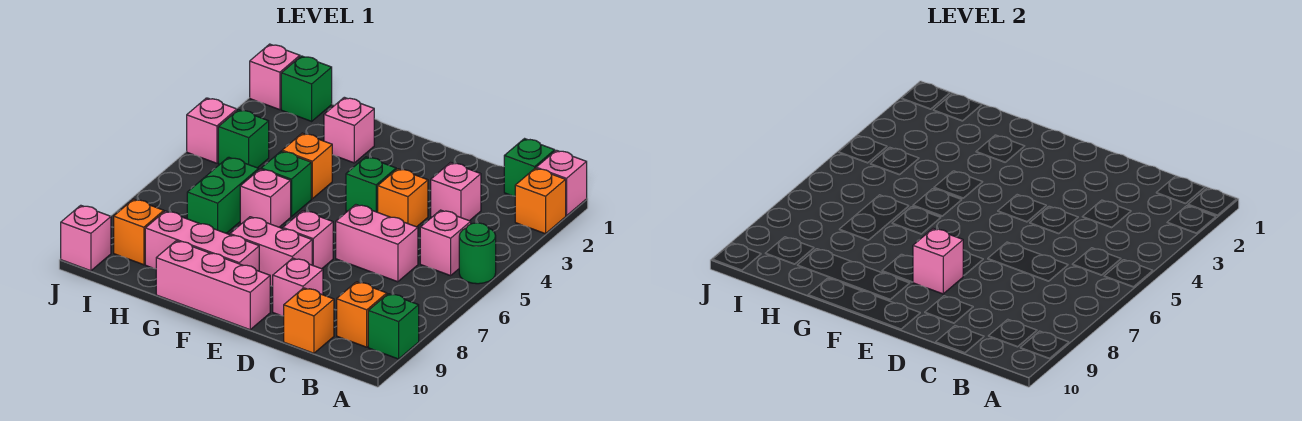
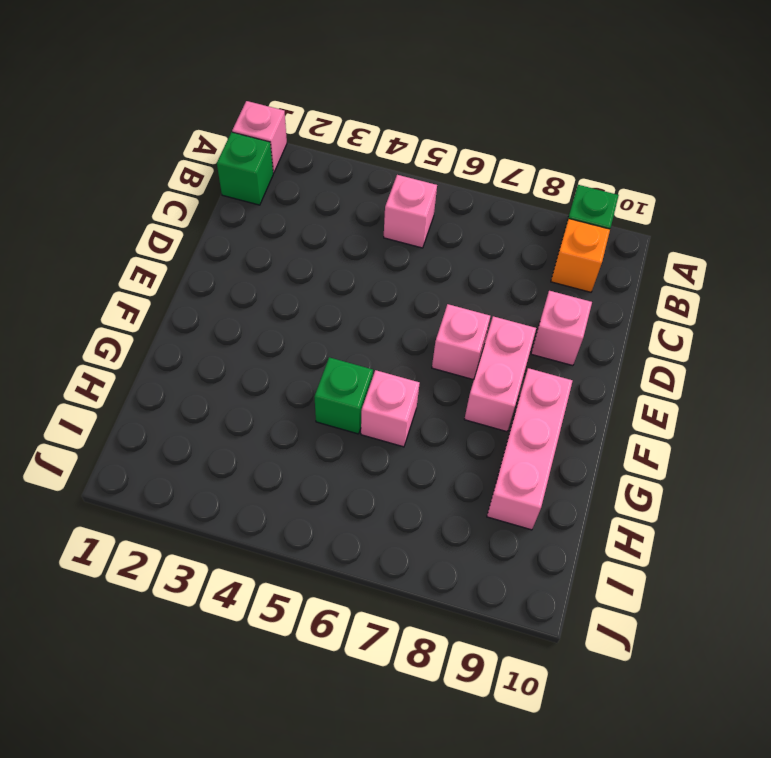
none -> orange brick A2 level 1
none -> green round brick A5 level 1
none -> pink brick C3 level 1

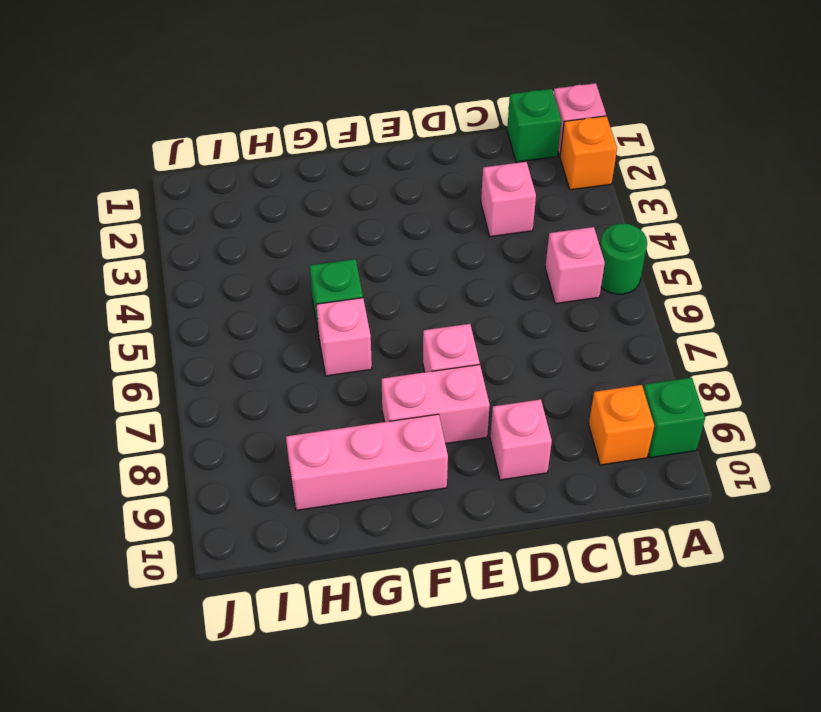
none -> pink brick C6:D6 level 1
none -> orange brick C10 level 1
none -> orange brick D4 level 1

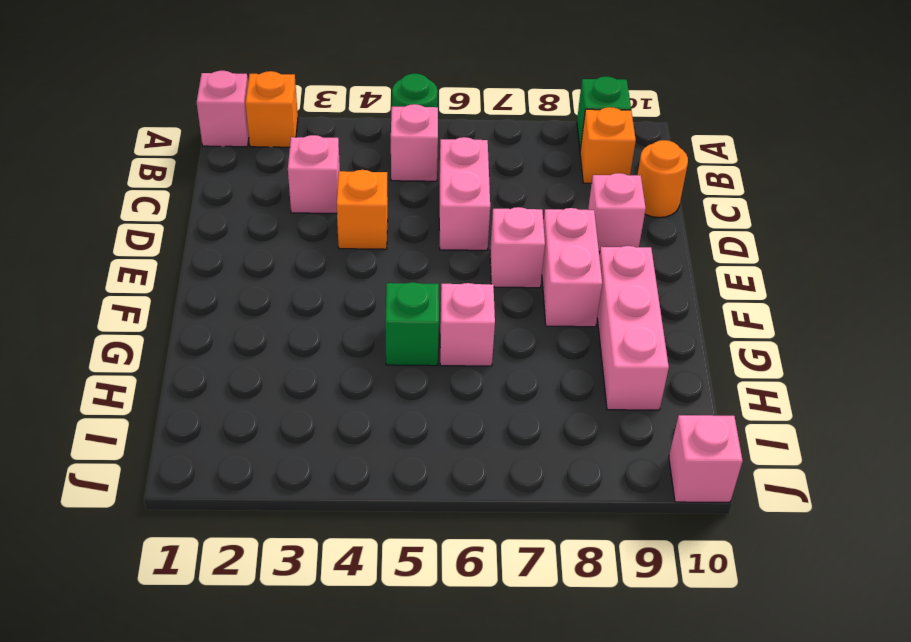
orange round brick C10 level 1 -> orange brick C10 level 1
none -> green brick B1 level 1
none -> green brick E4 level 1
none -> pink brick E10:G10 level 1

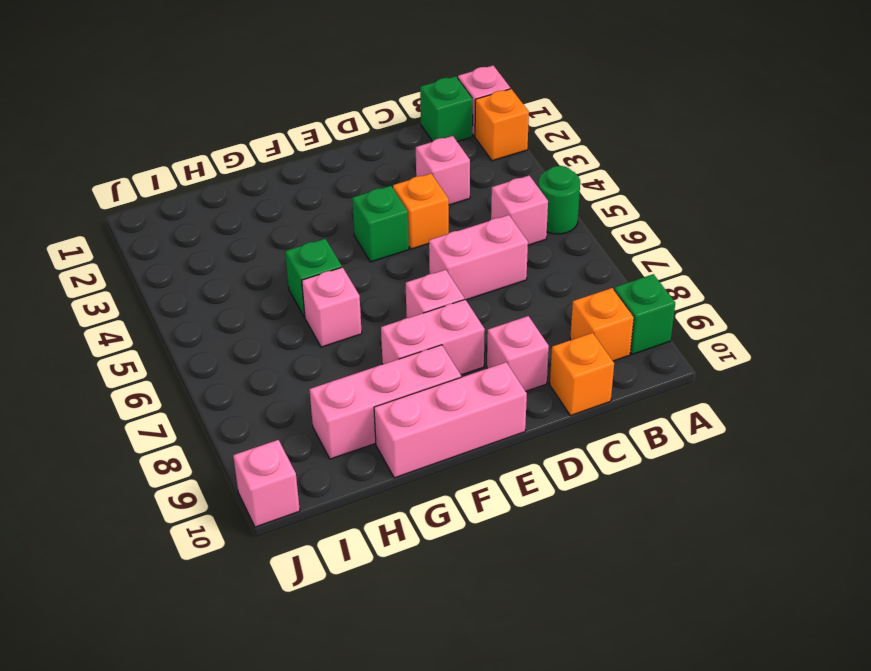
none -> pink brick G2 level 1
none -> orange brick G4 level 1
none -> green brick H6:H7 level 1

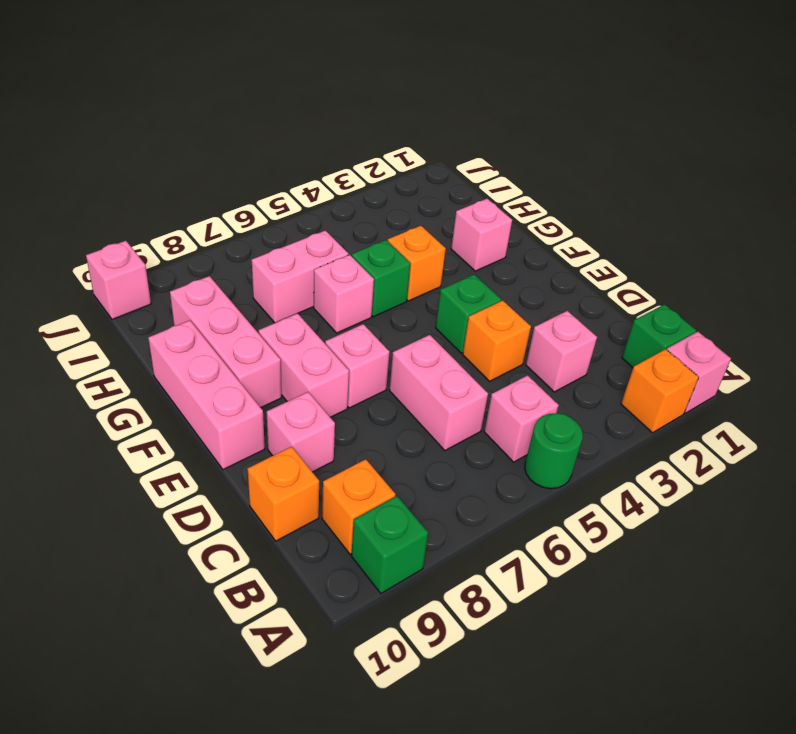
pink brick H6:H7 level 1 -> green brick H6:H7 level 1
none -> green brick I1 level 1
none -> green brick I4 level 1
none -> orange brick I9 level 1

